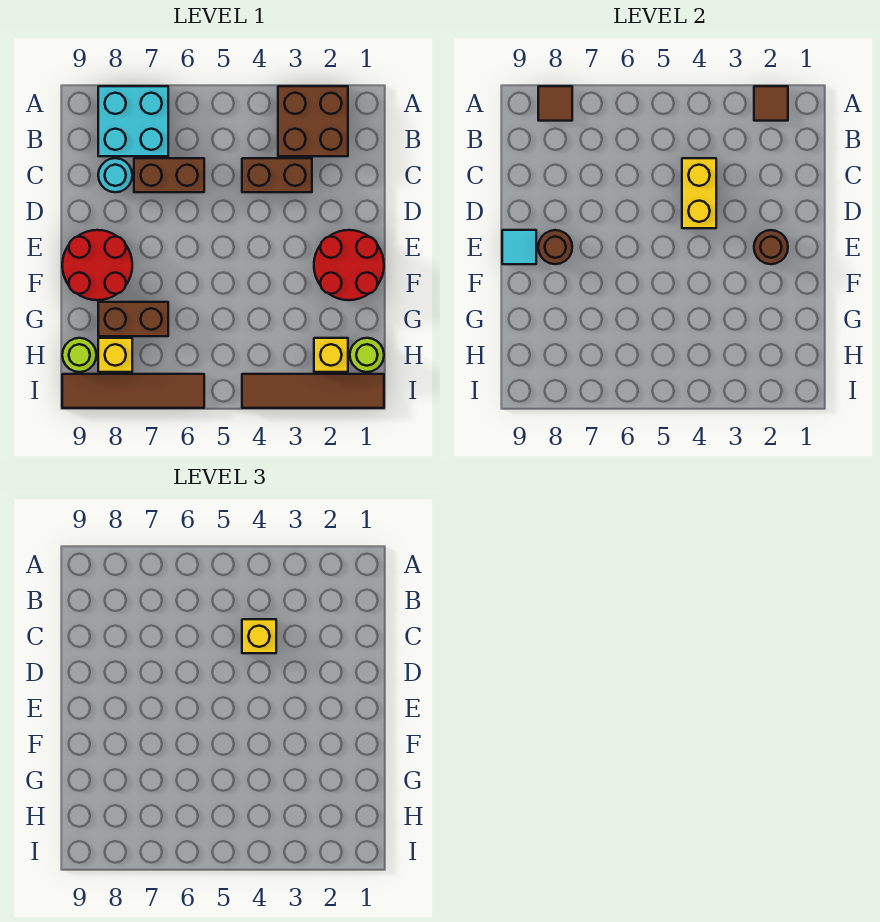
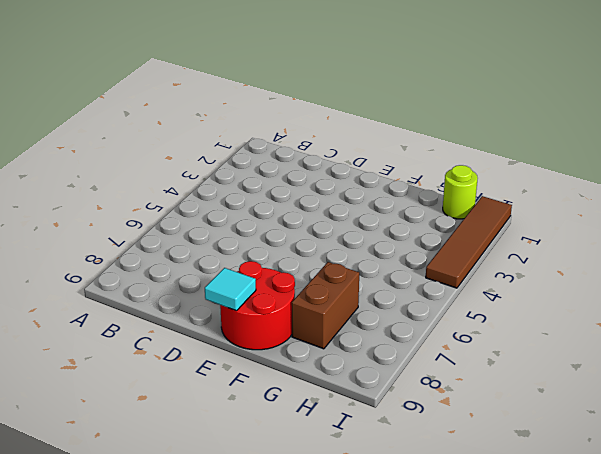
none -> brown brick A2:B3 level 1
none -> cyan brick A7:B8 level 1
none -> brown brick C3:C4 level 1

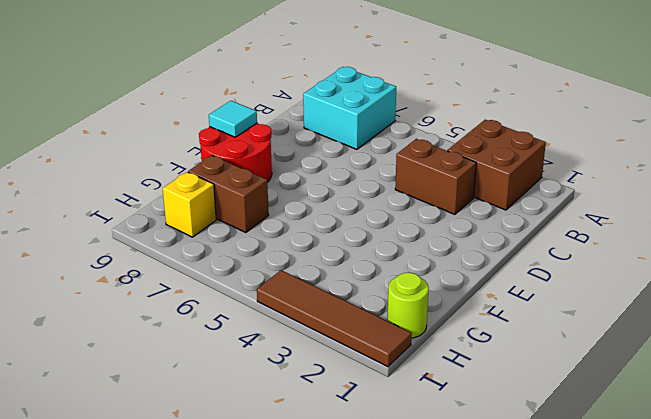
none -> brown brick C6:C7 level 1
none -> cyan round brick C8 level 1
none -> red round brick E1:F2 level 1

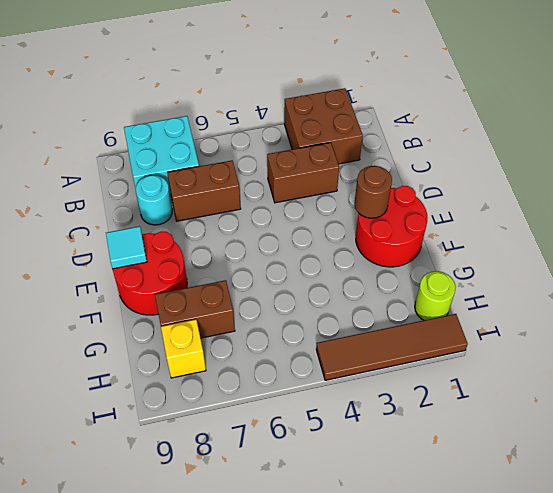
none -> yellow brick H2 level 1
none -> lime round brick H9 level 1
none -> brown tile I6:I9 level 1

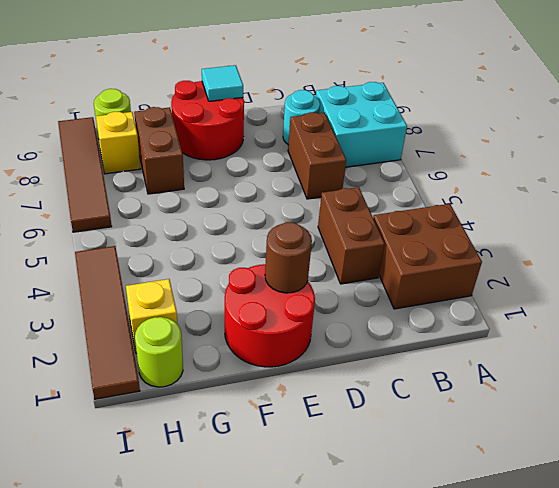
none -> brown tile A2 level 2
none -> brown tile A8 level 2
none -> yellow brick C4:D4 level 2

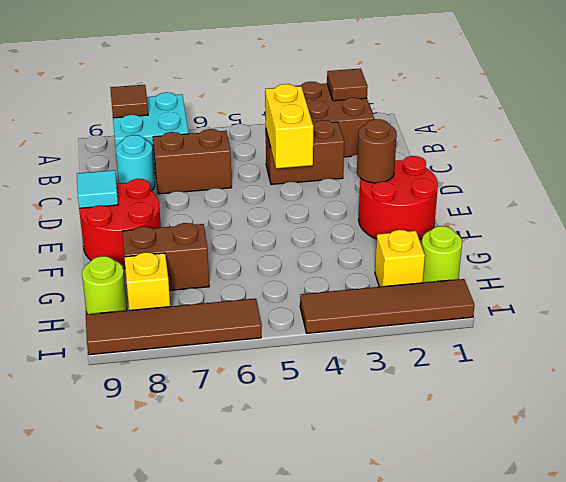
none -> brown round brick E8 level 2
none -> yellow brick C4 level 3

